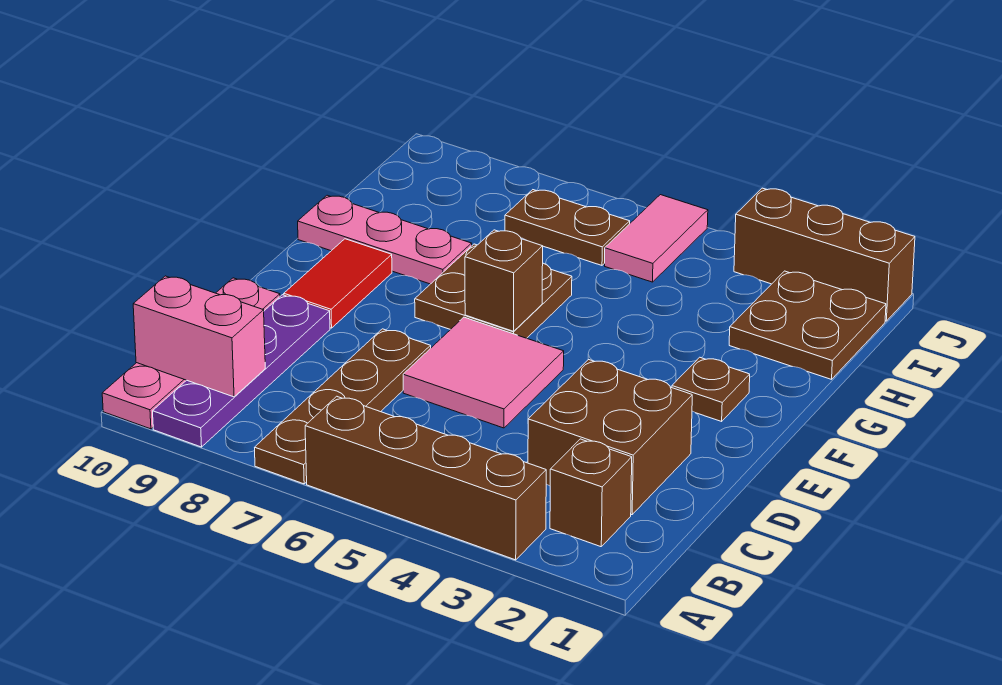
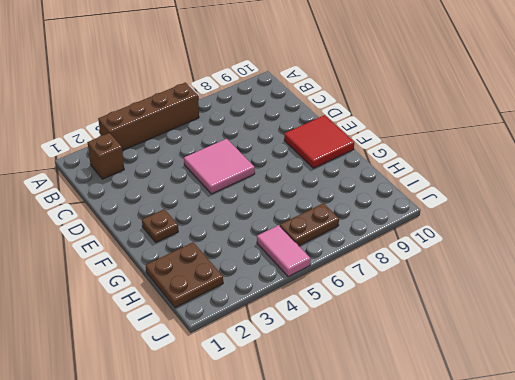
red tile E9:F10 level 1 -> red tile E9:F9 level 1
none -> brown plate A7:D7 level 1
none -> purple plate A9:D9 level 1
none -> pink plate A10:D10 level 1

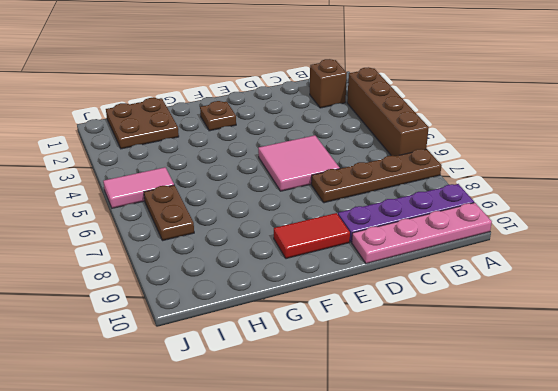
none -> brown brick C2:D3 level 1
none -> brown plate F6:G7 level 1
none -> pink plate G8:G10 level 1

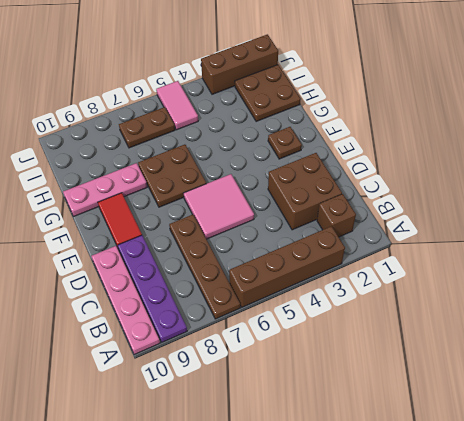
none -> pink brick B9:B10 level 2
none -> brown brick F6 level 2

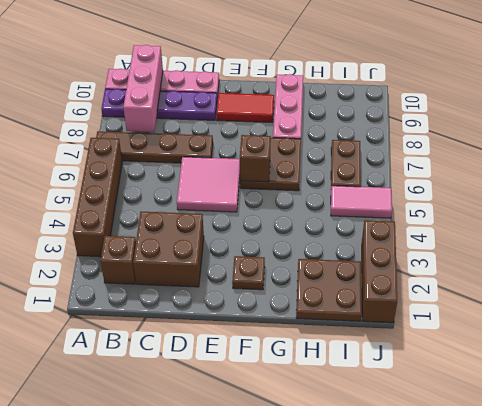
pink brick B8:B10 level 2 -> pink brick B9:B10 level 2

